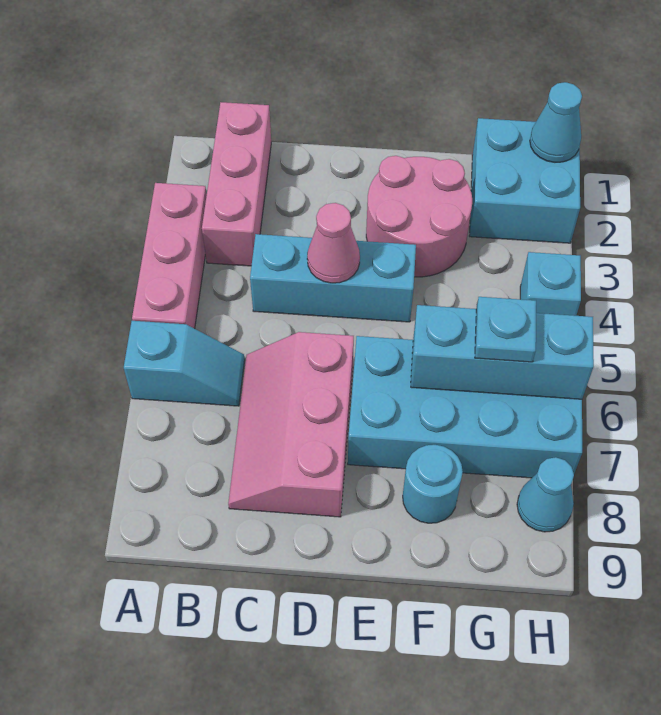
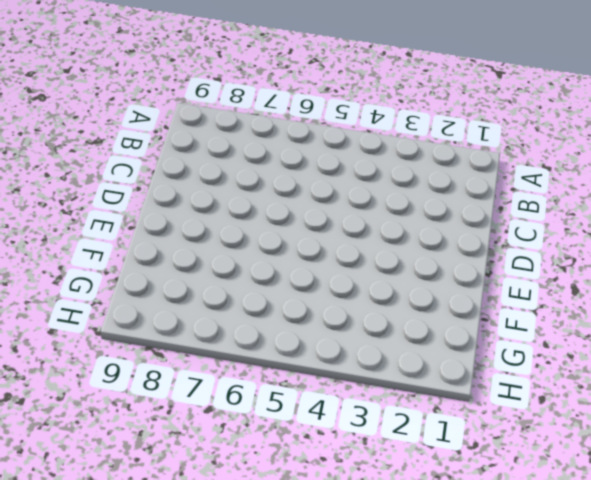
none -> pink brick A3:A5 level 1
none -> cyan slope A6:B6 level 1 top A
none -> pink brick B1:B3 level 1

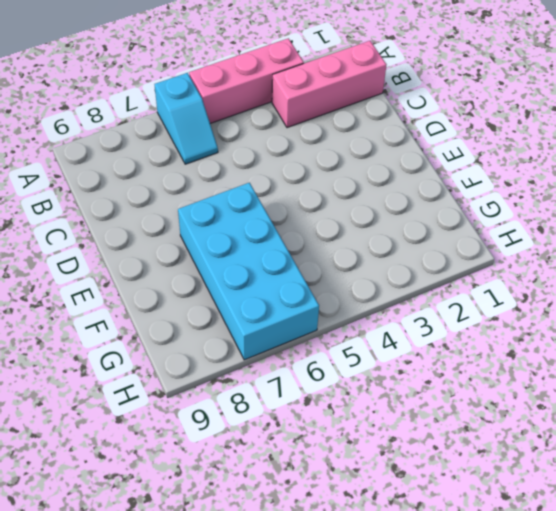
none -> cyan brick C4:E4 level 1
none -> pink slope C6:D8 level 1 top D
none -> pink round brick E2:F3 level 1

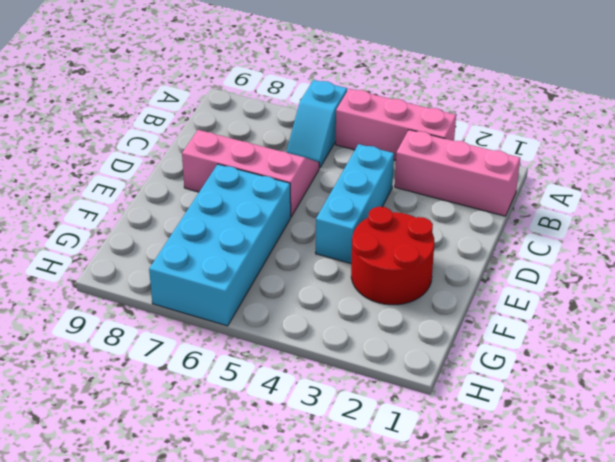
red round brick E2:F3 level 1 -> pink round brick E2:F3 level 1
none -> cyan round brick F8 level 1
none -> cyan brick G1:H2 level 1
none -> cyan brick H4 level 1

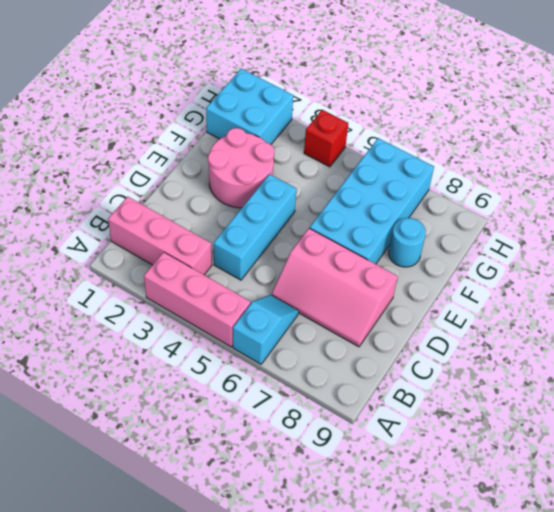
red brick H4 level 1 -> cyan brick H4 level 1
none -> cyan cone H8 level 1
none -> pink cone D4 level 2
none -> cyan brick F6:H6 level 2

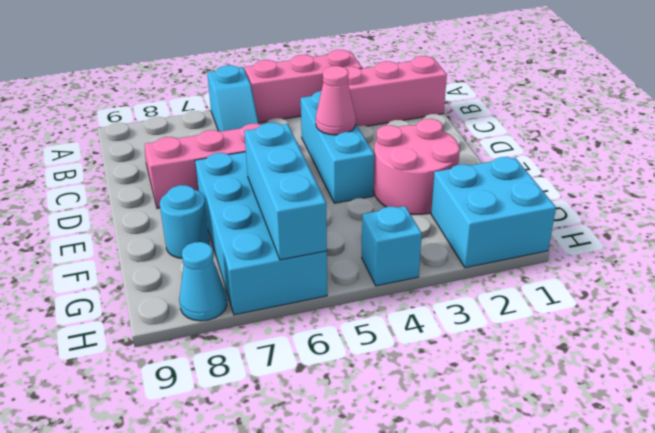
none -> cyan cone H1 level 2
none -> cyan plate G6 level 3

